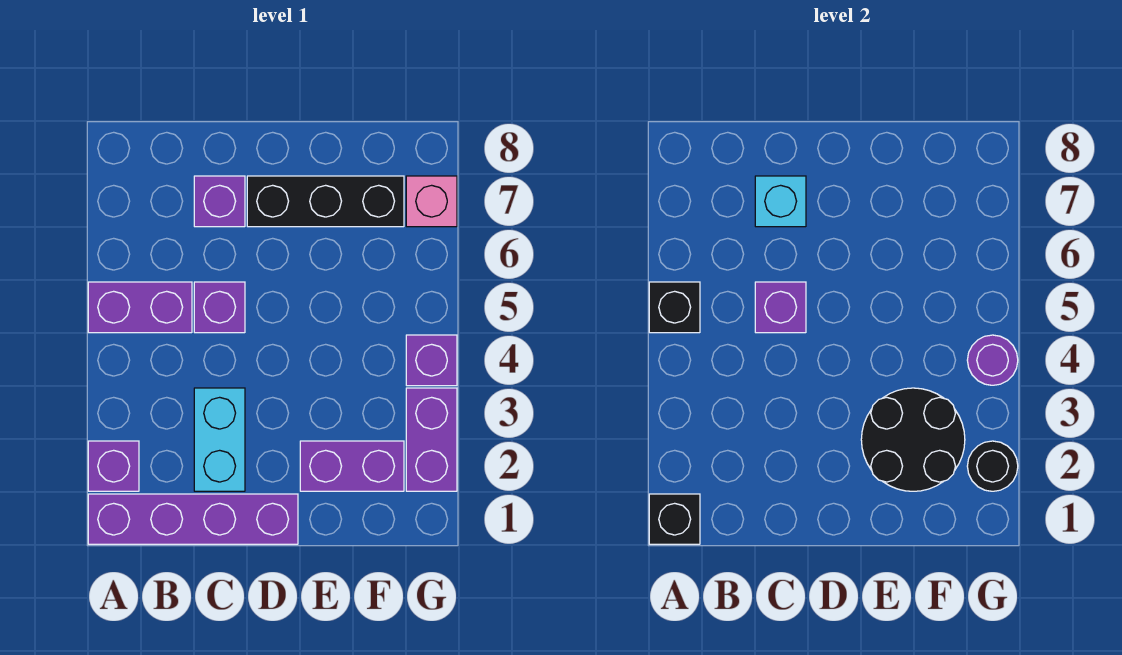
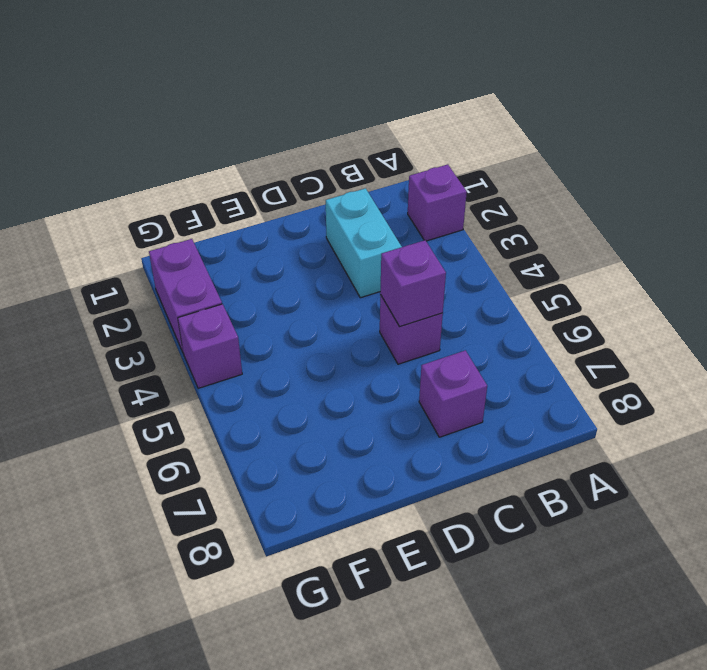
none -> purple brick A1:D1 level 1
none -> purple brick A5:B5 level 1
none -> black brick D7:F7 level 1

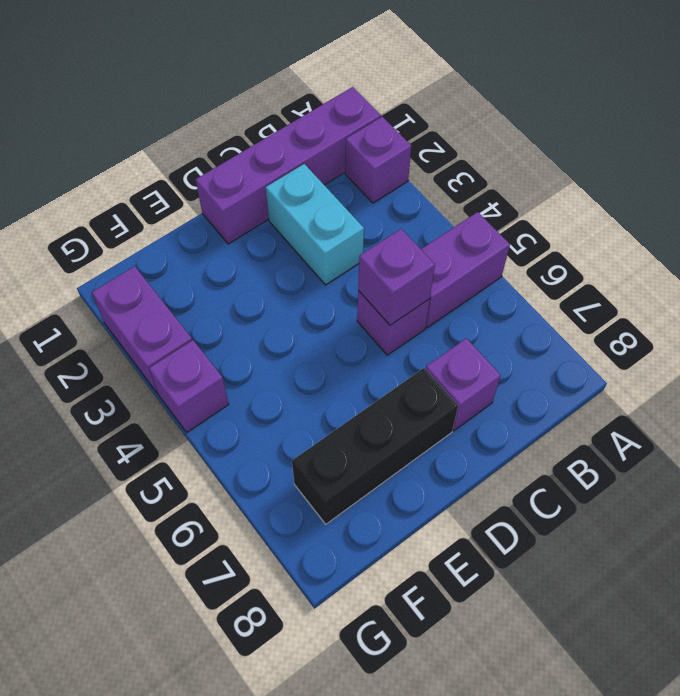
none -> purple brick E2:F2 level 1
none -> pink brick G7 level 1
none -> black brick A1 level 2

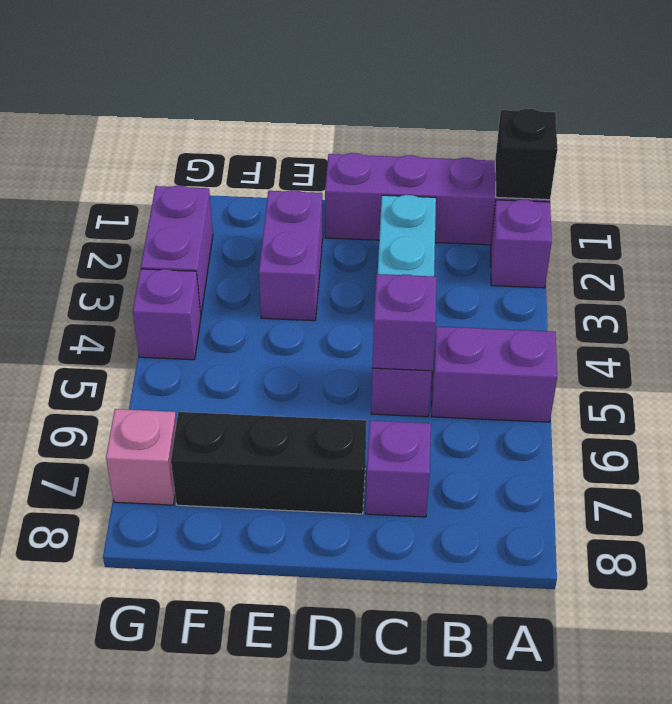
purple brick E2:E3 level 1 -> purple brick E2:F2 level 1
none -> black brick A5 level 2
none -> cyan brick C7 level 2
none -> black round brick E2:F3 level 2

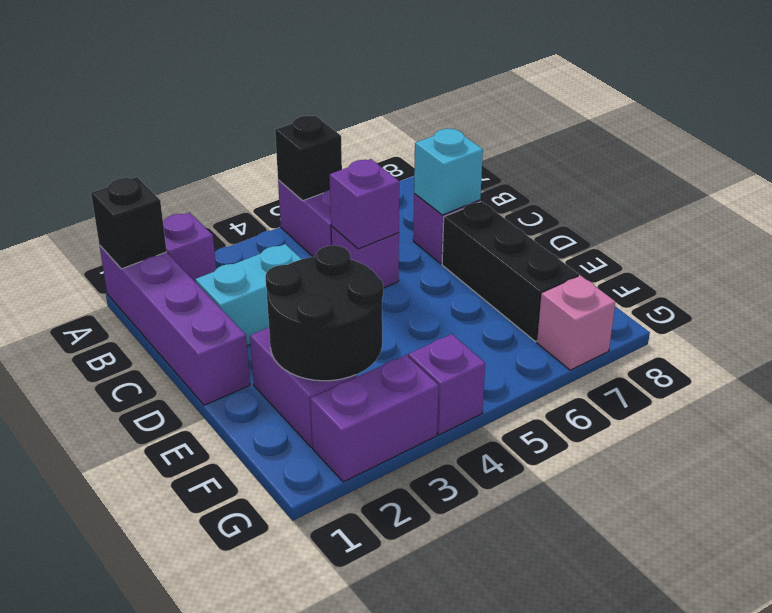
none -> black round brick G2 level 2
none -> purple round brick G4 level 2

